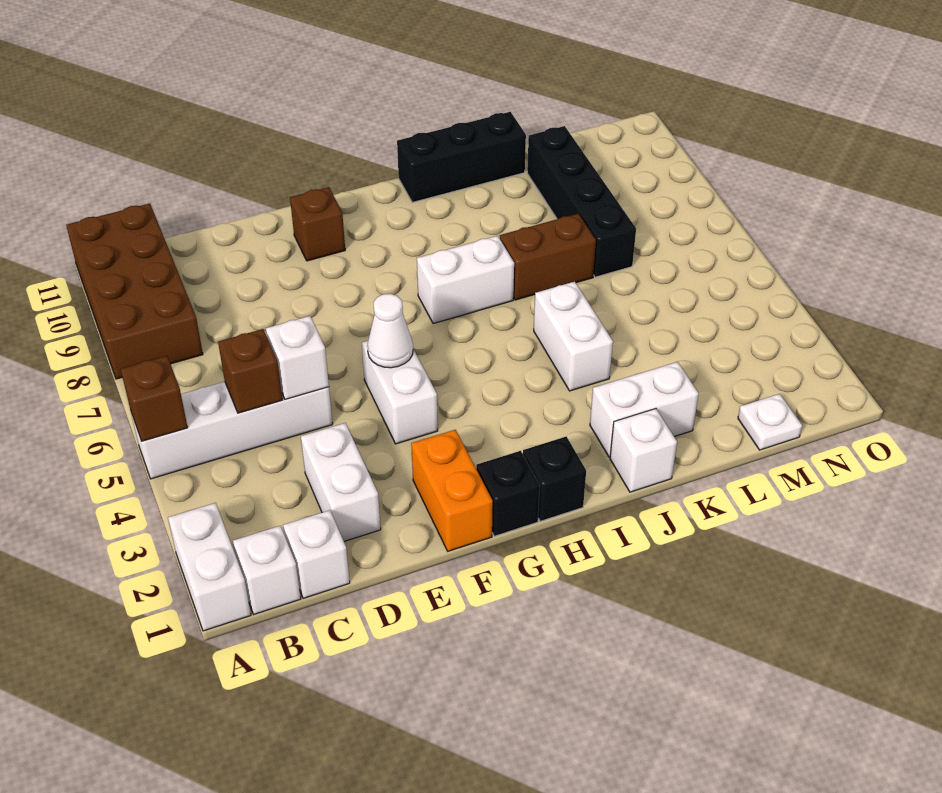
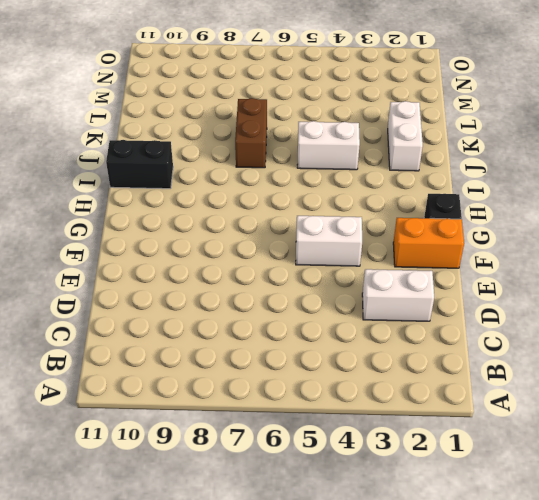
black brick I10:I11 level 1 -> black brick I11:K11 level 1
none -> white brick A1:A2 level 1
none -> white brick A5:D5 level 1
none -> brown brick A8:B11 level 1

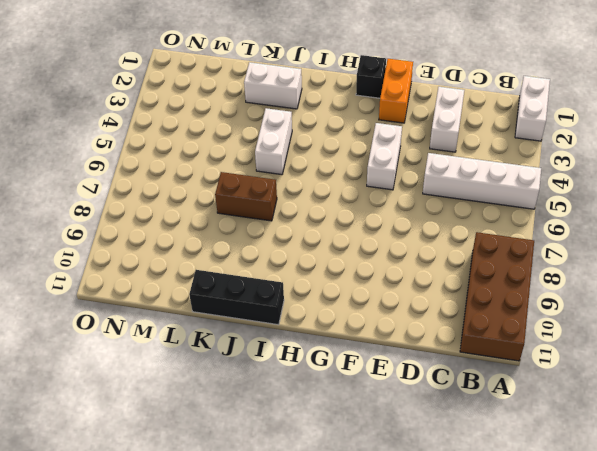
none -> white brick B1 level 1
none -> white brick C1 level 1
none -> brown brick F10 level 1

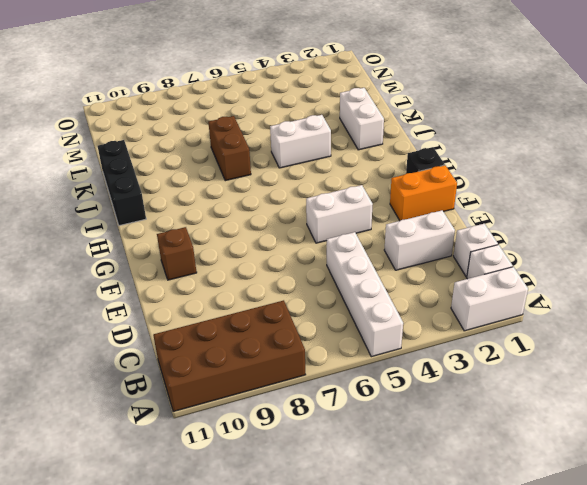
none -> black brick H1 level 1
none -> white brick H7:I7 level 1
none -> white brick J1 level 1

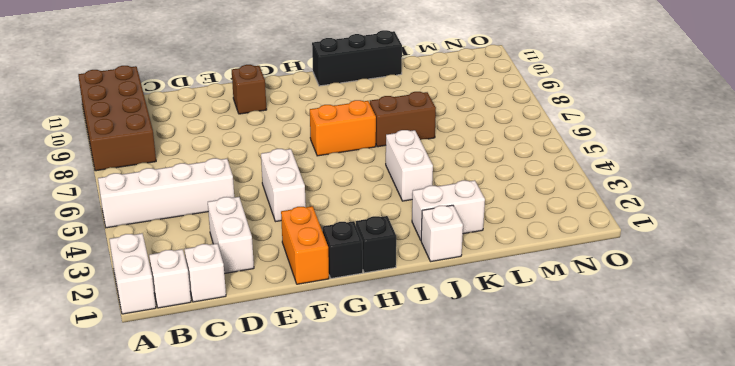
orange brick H7:I7 level 1 -> white brick H7:I7 level 1
none -> black brick L7:L10 level 1
none -> white plate M1 level 1
none -> brown brick A5 level 2

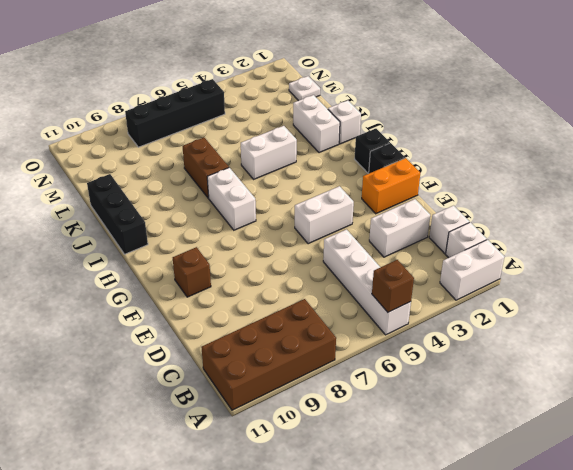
black brick N5:N8 level 1 -> black brick L7:L10 level 1
none -> brown brick C5 level 2
none -> white brick D5 level 2
none -> white cone F5 level 2

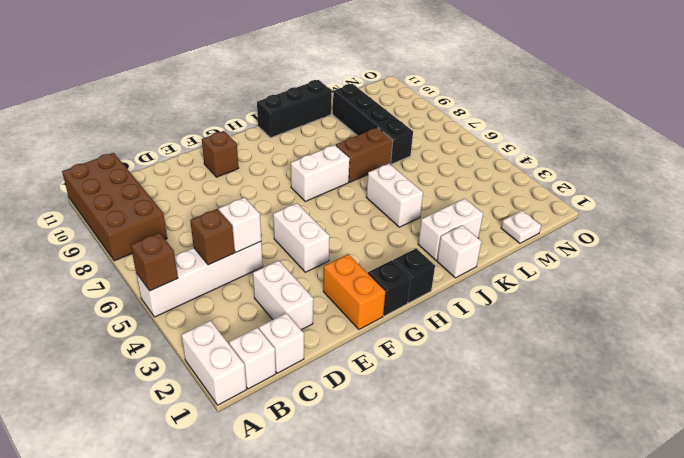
none -> white cone F5 level 2

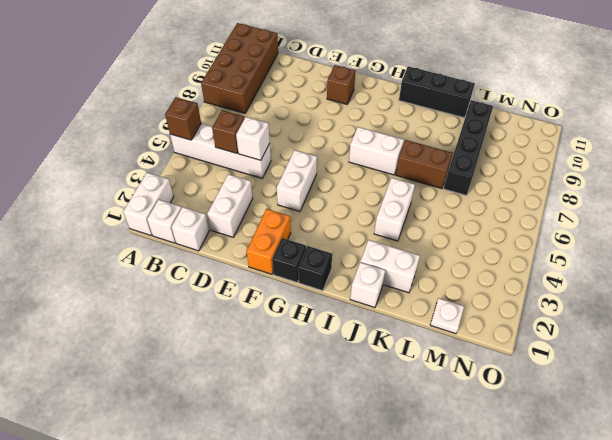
none -> white cone F5 level 2

